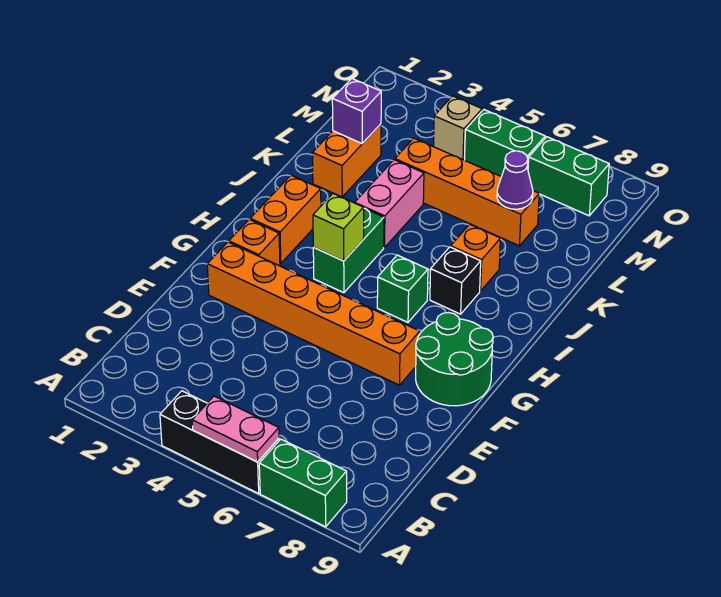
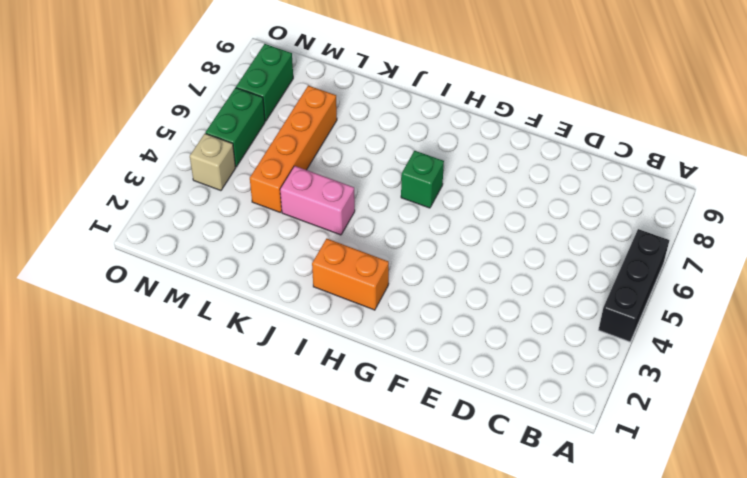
none -> green brick A7:A8 level 1
none -> orange brick F2:F7 level 1
none -> green round brick F8:G9 level 1

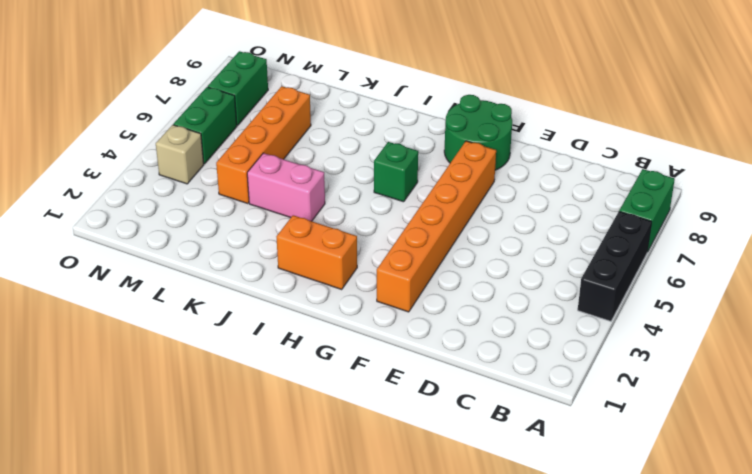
none -> orange brick G2 level 1
none -> green brick H4:I4 level 1
none -> black brick I7 level 1

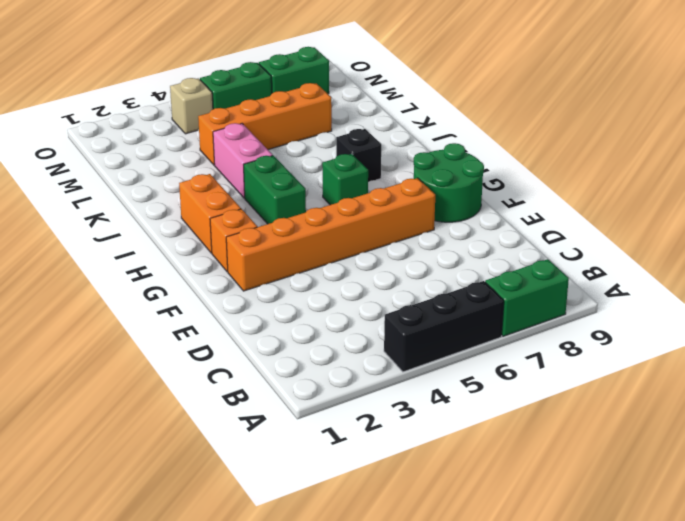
none -> orange brick J7 level 1
none -> orange brick K2:L2 level 1
none -> pink plate A5:A6 level 2

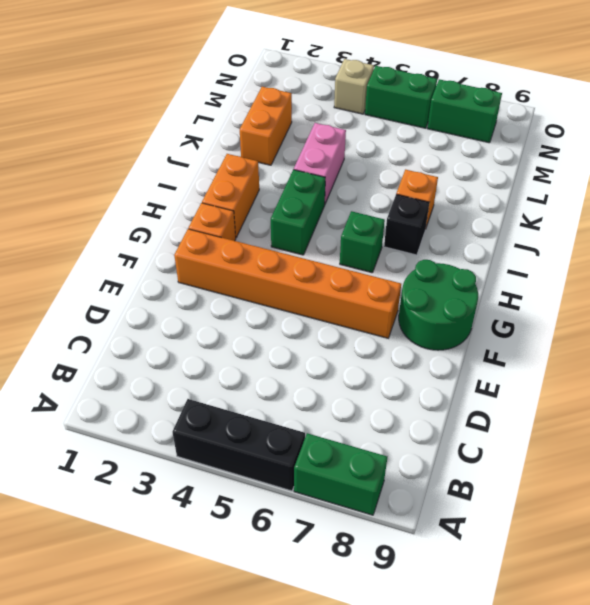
none -> orange brick L4:L7 level 1
none -> pink plate A5:A6 level 2
none -> lime brick H4 level 2

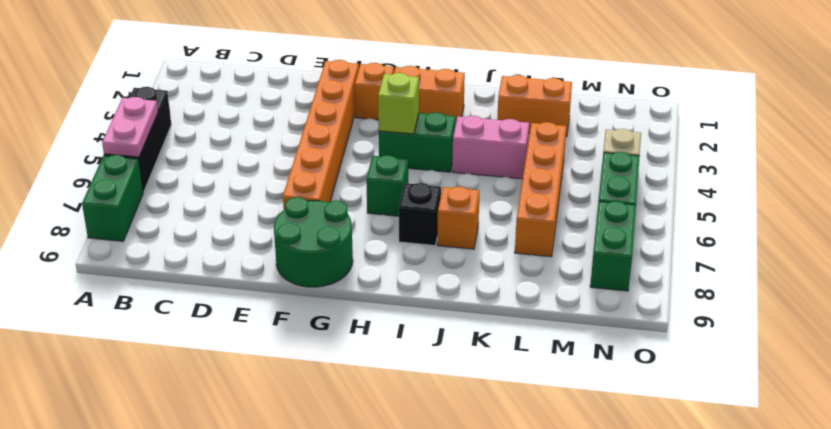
none -> purple brick L2 level 2
none -> purple cone L7 level 2

